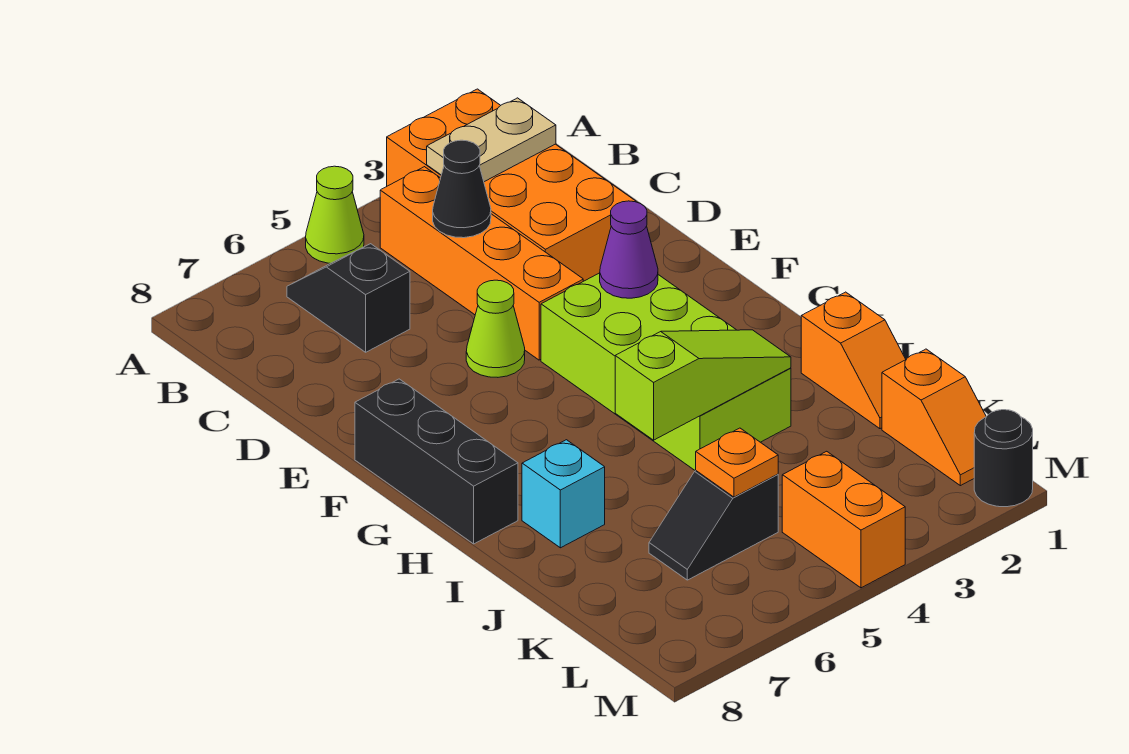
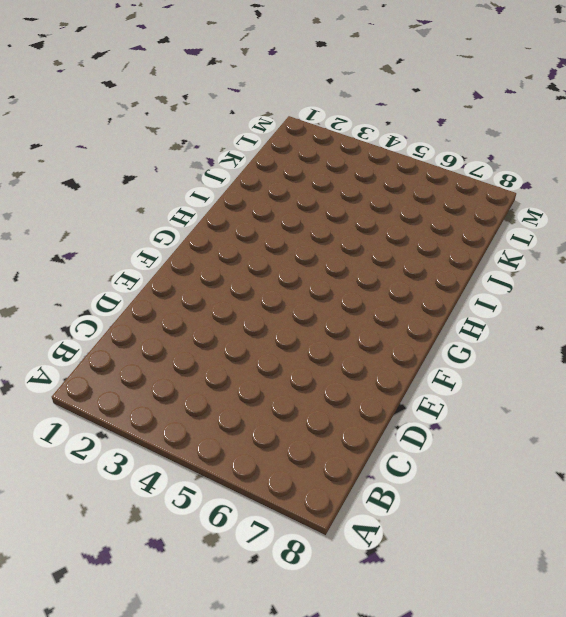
none -> orange brick A2:D3 level 1
none -> lime cone A5 level 1
none -> orange brick B4:E4 level 1

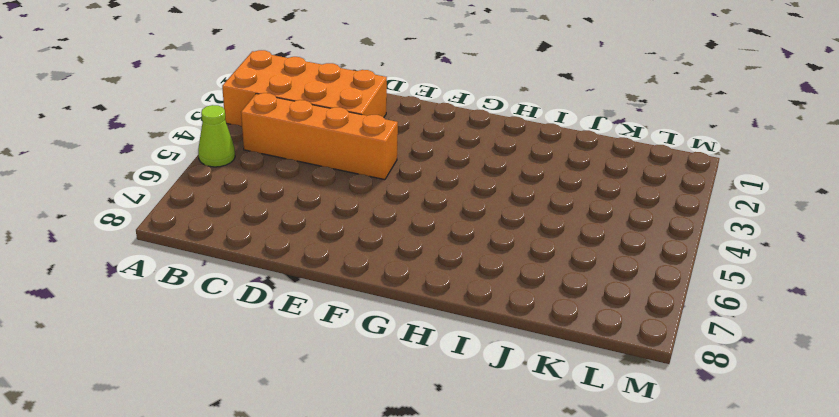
none -> black slope B6:C6 level 1 top C
none -> lime cone E5 level 1
none -> lime brick F3:I4 level 1

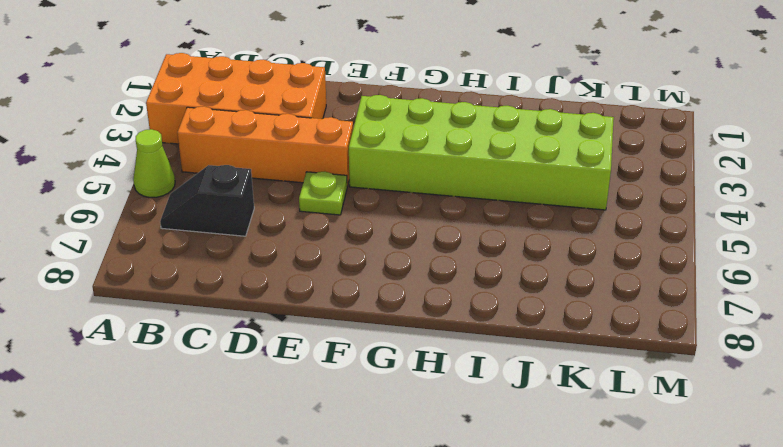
lime plate E5 level 1 -> lime cone E5 level 1
lime brick F3:K4 level 1 -> lime brick F3:I4 level 1
none -> black brick F8:H8 level 1
none -> orange slope I1:J1 level 1 top I
none -> cyan brick I7 level 1

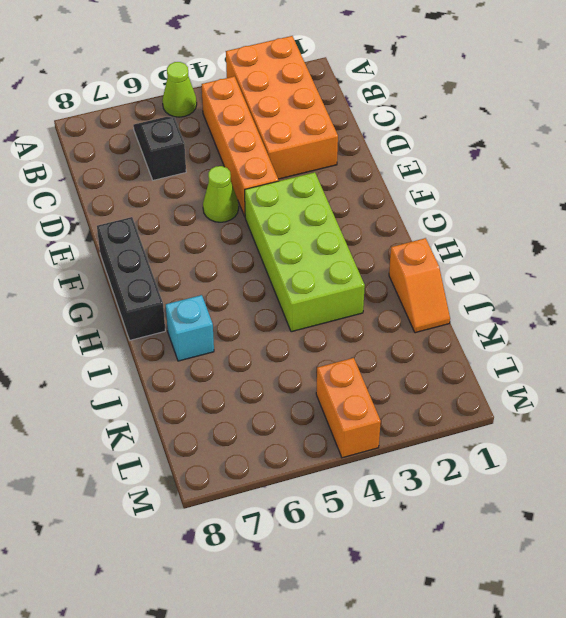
none -> orange slope K1:L1 level 1 top K
none -> black slope K5:K6 level 1 top 5
none -> black round brick M1 level 1

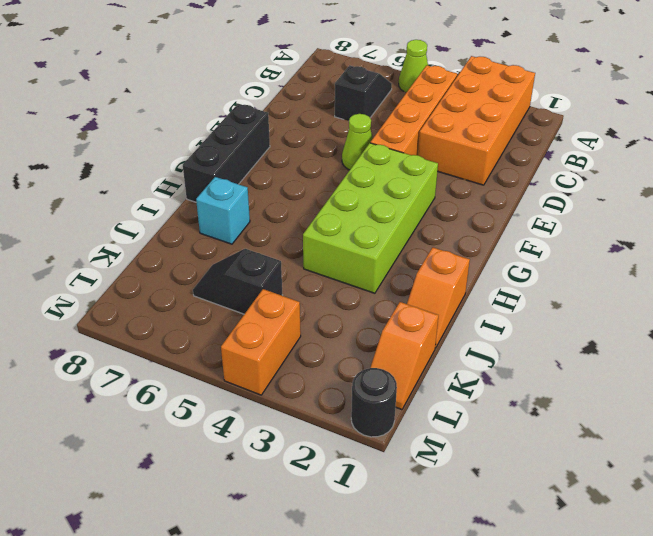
none -> tan plate B2:B3 level 2
none -> black cone C4 level 2
none -> purple cone F3 level 2

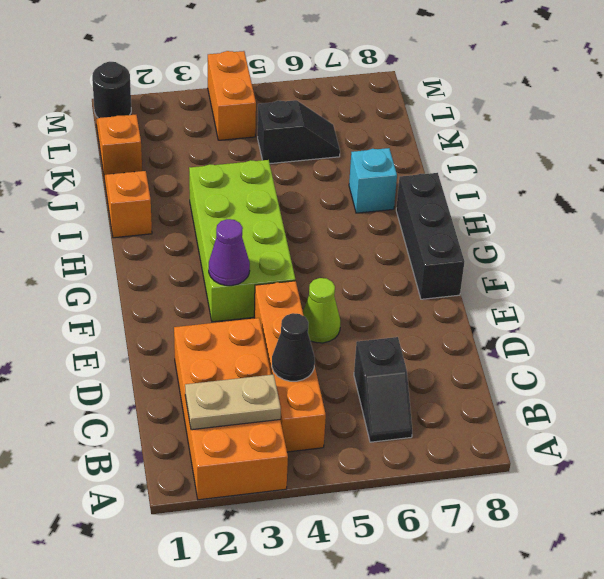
none -> lime cone A5 level 1
none -> lime slope I3:I5 level 2 top 5
none -> orange plate K5 level 2

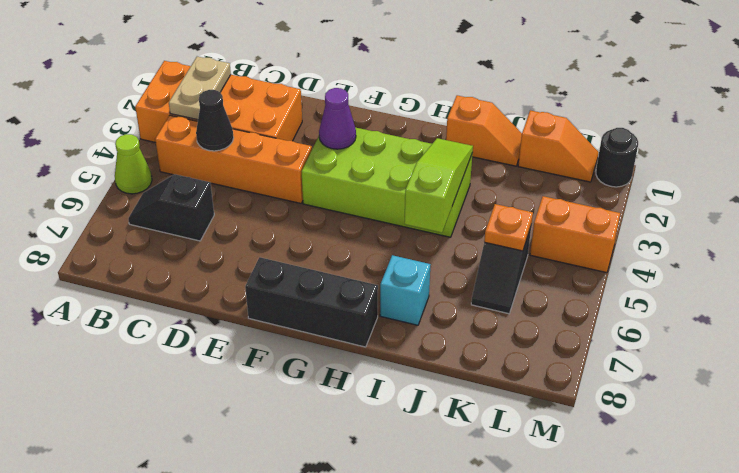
none -> lime cone E5 level 1

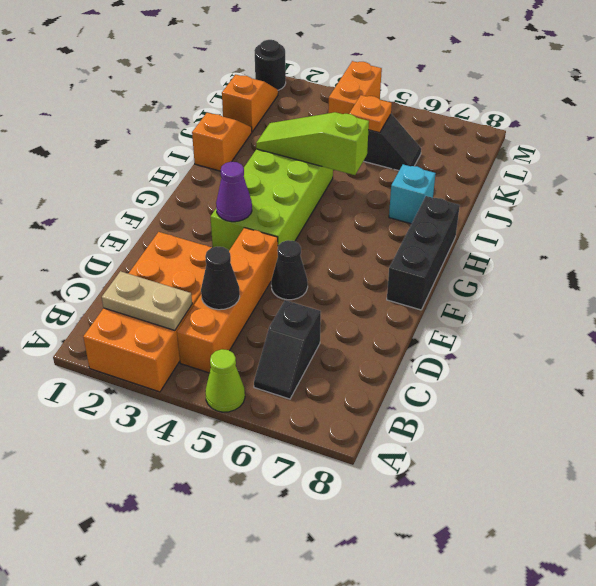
black cone E5 level 1 -> lime cone E5 level 1

